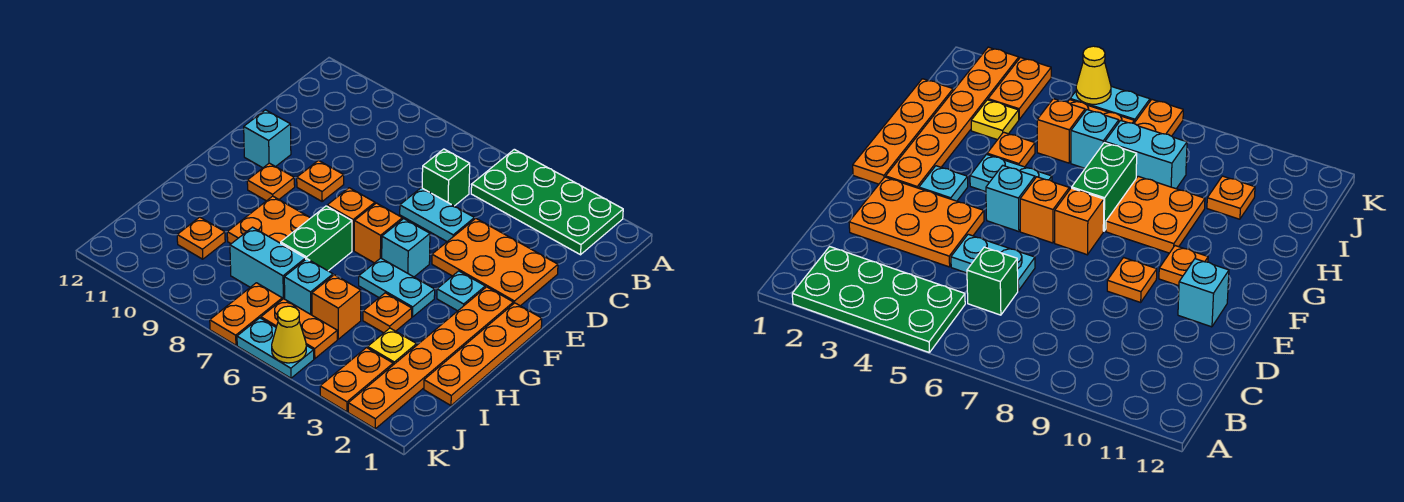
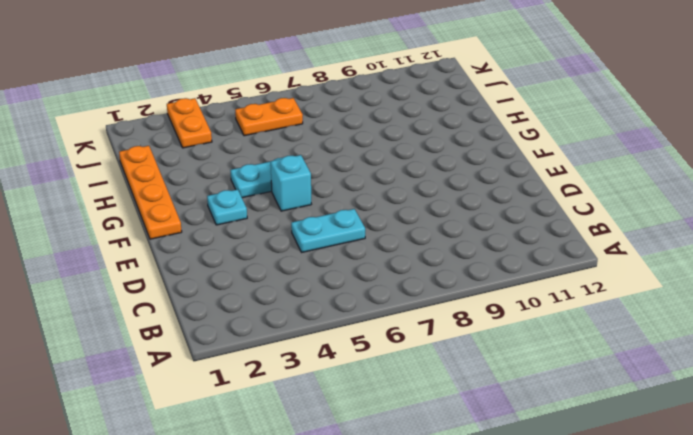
none -> green plate A2:B5 level 1
none -> green brick C6 level 1
none -> orange plate D2:E4 level 1

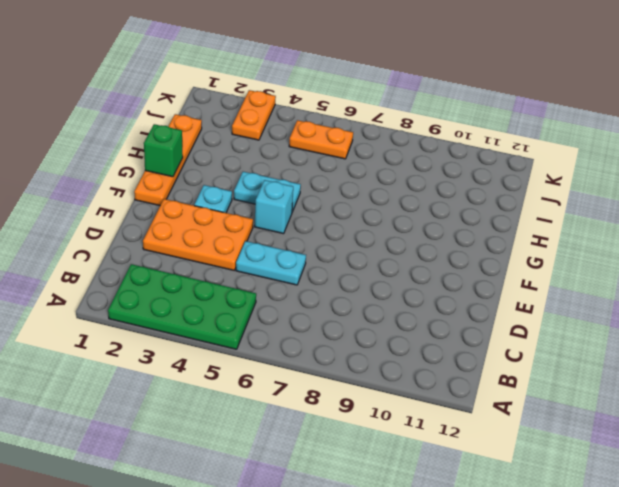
green brick G1 level 2 -> green brick C6 level 1
none -> orange plate E9 level 1
none -> cyan brick E11 level 1
none -> orange plate F2:K2 level 1

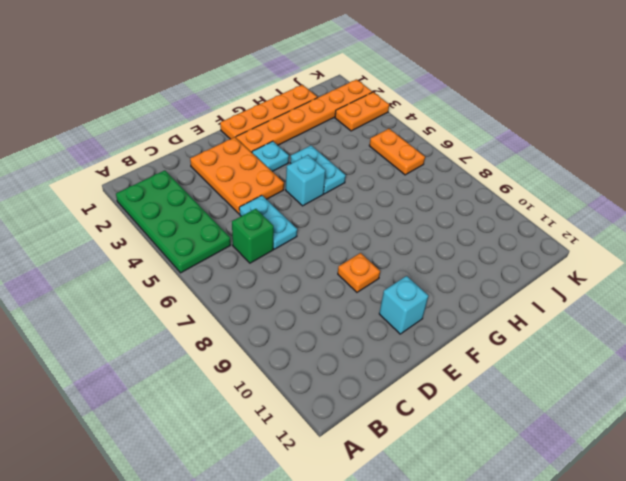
none -> orange brick F6 level 1
none -> orange brick F7 level 1
none -> orange plate F10 level 1

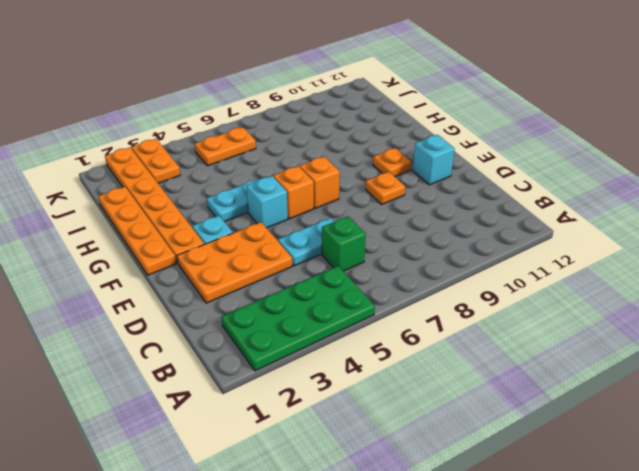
none -> green brick G7:H7 level 1
none -> orange plate G8:H9 level 1
none -> orange plate H4 level 1

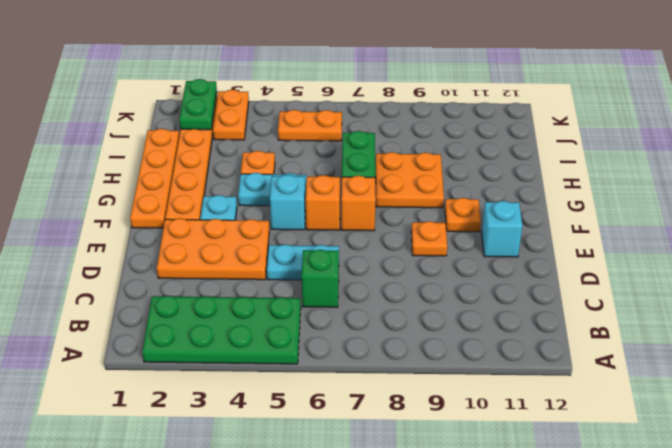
green plate J2:K2 level 2 -> none
none -> yellow plate I3 level 1
none -> orange brick I5 level 1
none -> cyan brick I6 level 1

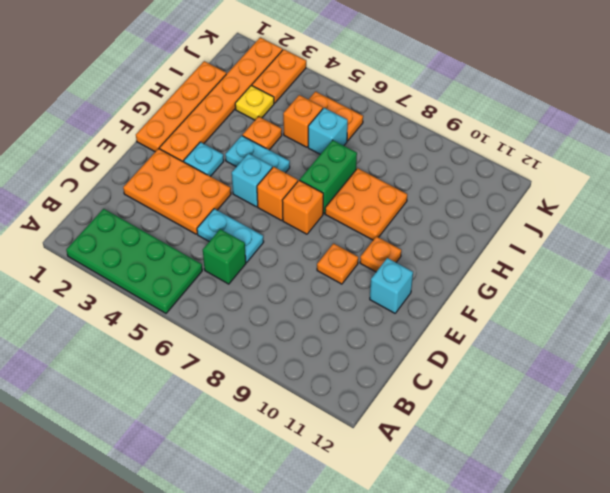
none -> cyan brick I7:I8 level 1
none -> orange plate I10 level 1
none -> orange plate J7:K7 level 1

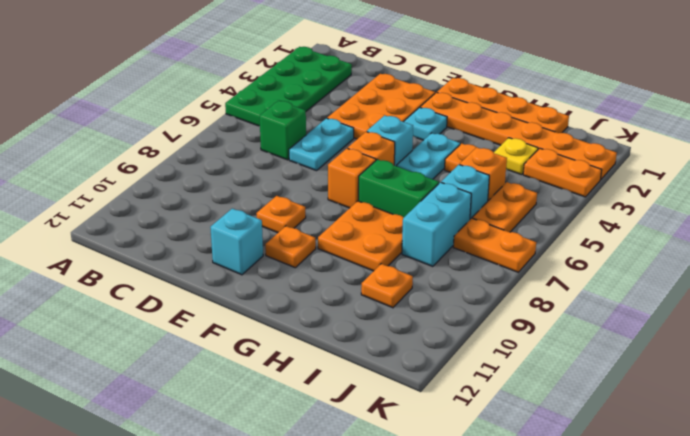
none -> cyan plate K5:K6 level 1
none -> yellow cone K5 level 2

